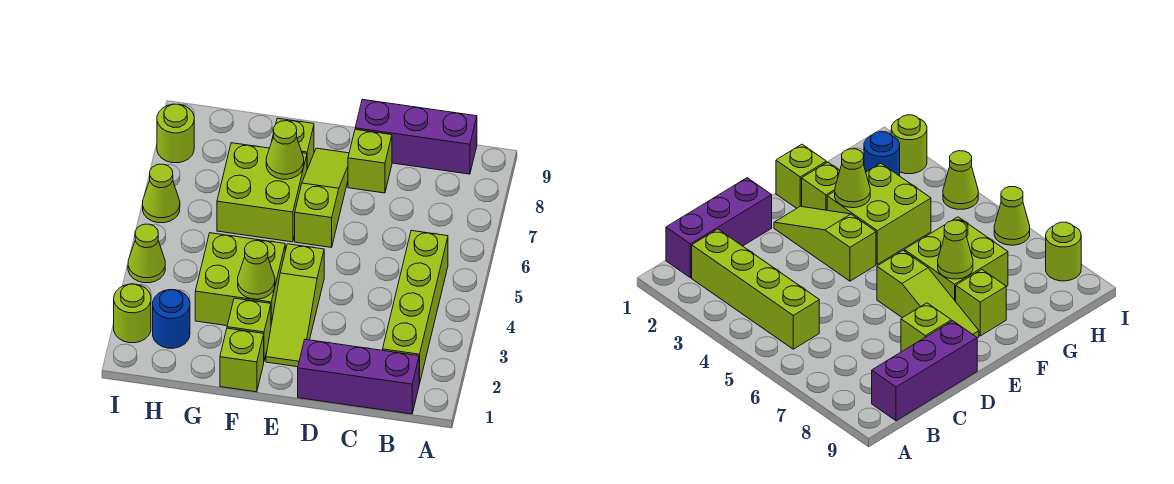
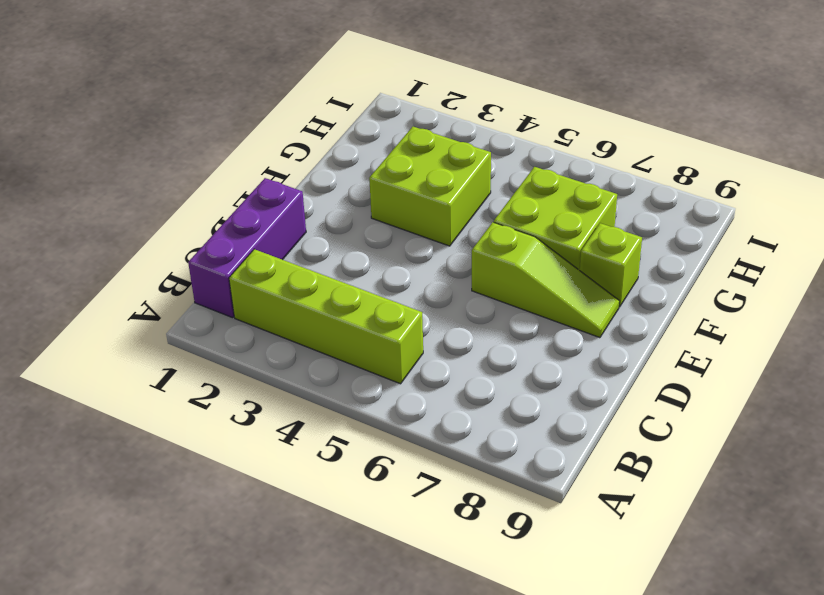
none -> purple brick B9:D9 level 1
none -> lime brick D8 level 1
none -> lime slope E2:E4 level 1 top 4

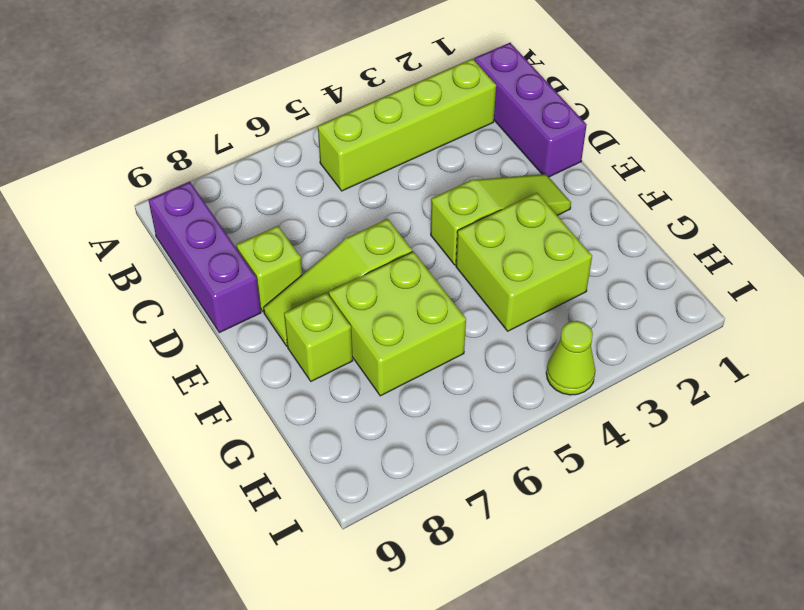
none -> lime brick F1 level 1
none -> lime brick F2 level 1
none -> blue round brick H2 level 1

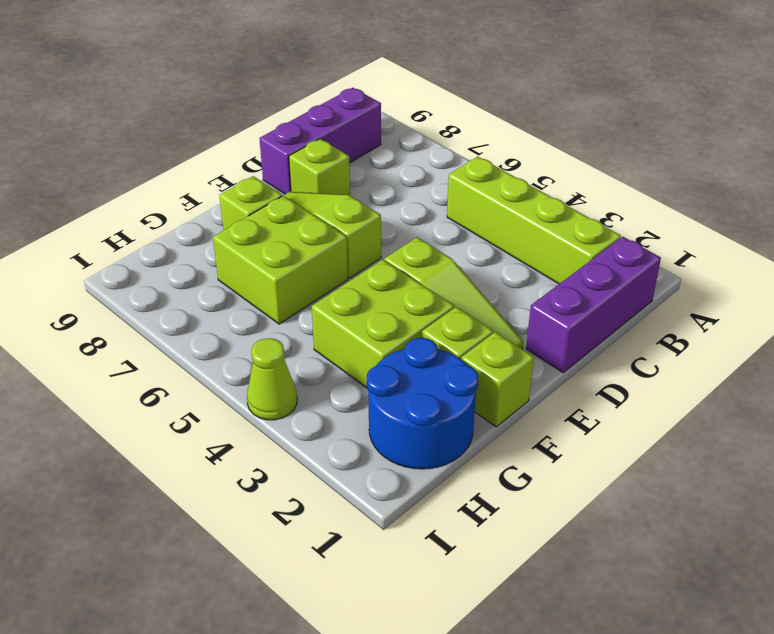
blue round brick G1:H2 level 1 -> blue round brick H2 level 1
none -> lime round brick I2 level 1
none -> lime cone I6 level 1
none -> lime round brick I8 level 1

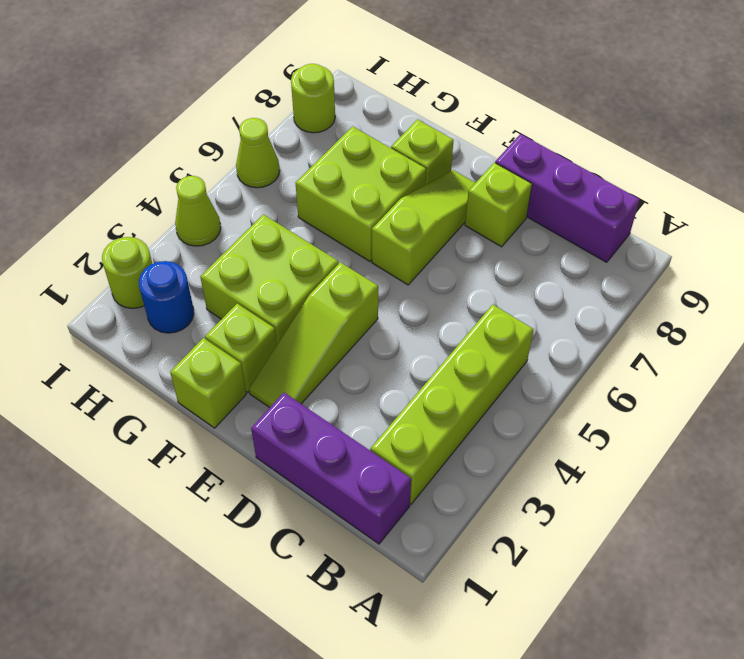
none -> lime cone F3 level 2
none -> lime cone F7 level 2

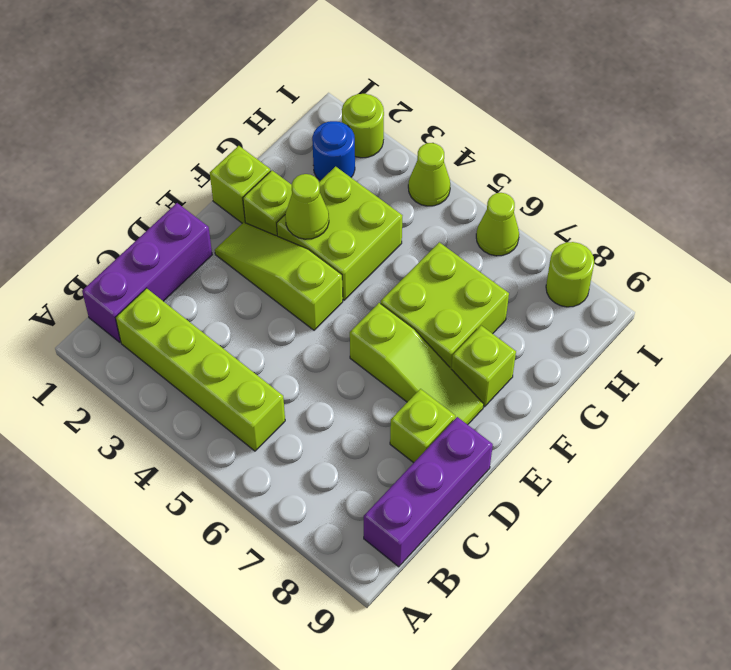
none -> lime cone F7 level 2

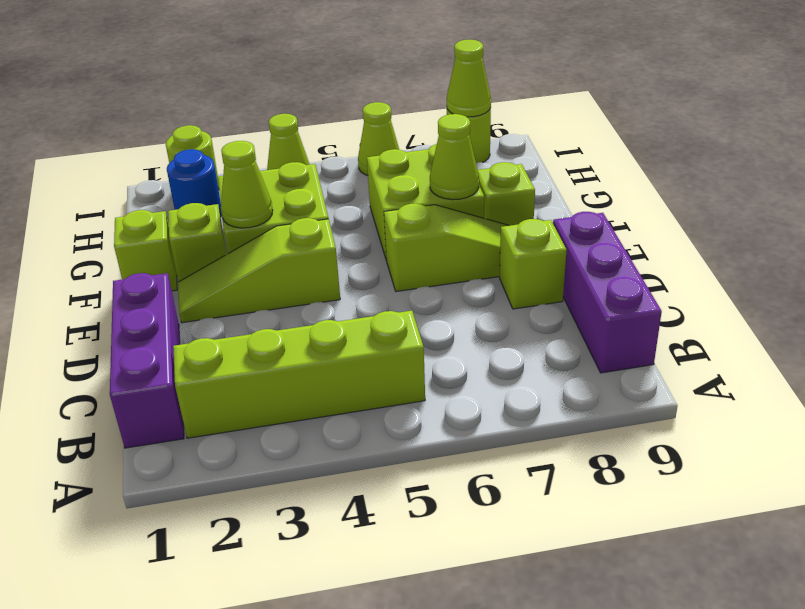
lime cone I8 level 2 -> none

